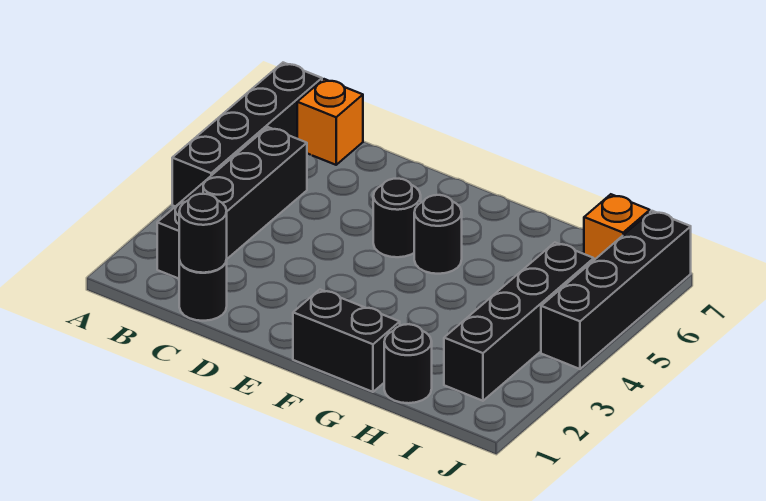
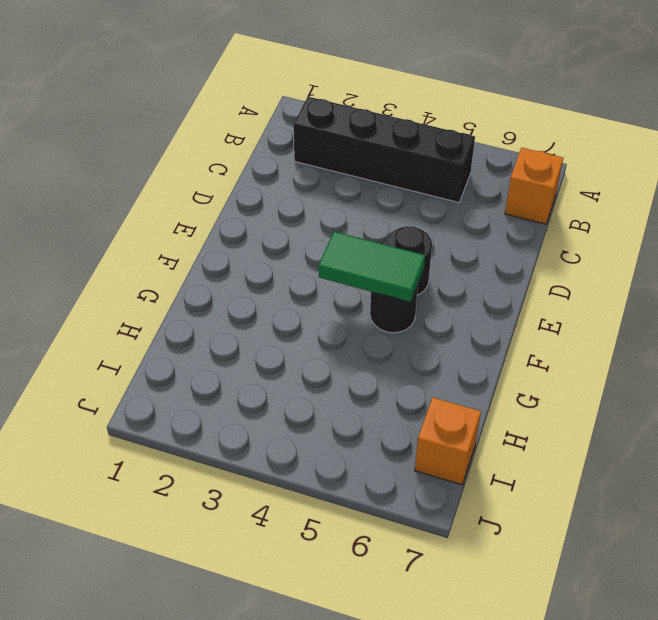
green tile F4:F5 level 2 -> none
none -> black brick A4:A7 level 1
none -> black round brick C1 level 1
none -> black brick F1:G1 level 1

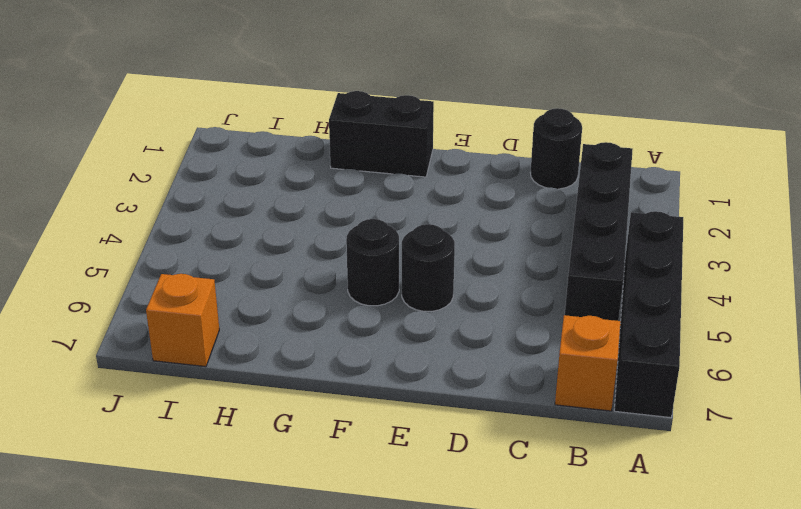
none -> black round brick H1 level 1
none -> black brick I2:I5 level 1
none -> black brick J4:J7 level 1

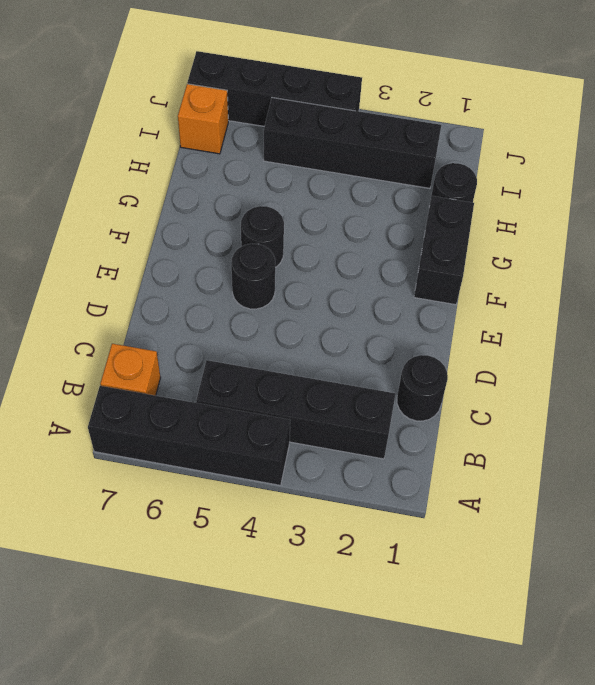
none -> black round brick C1 level 2

